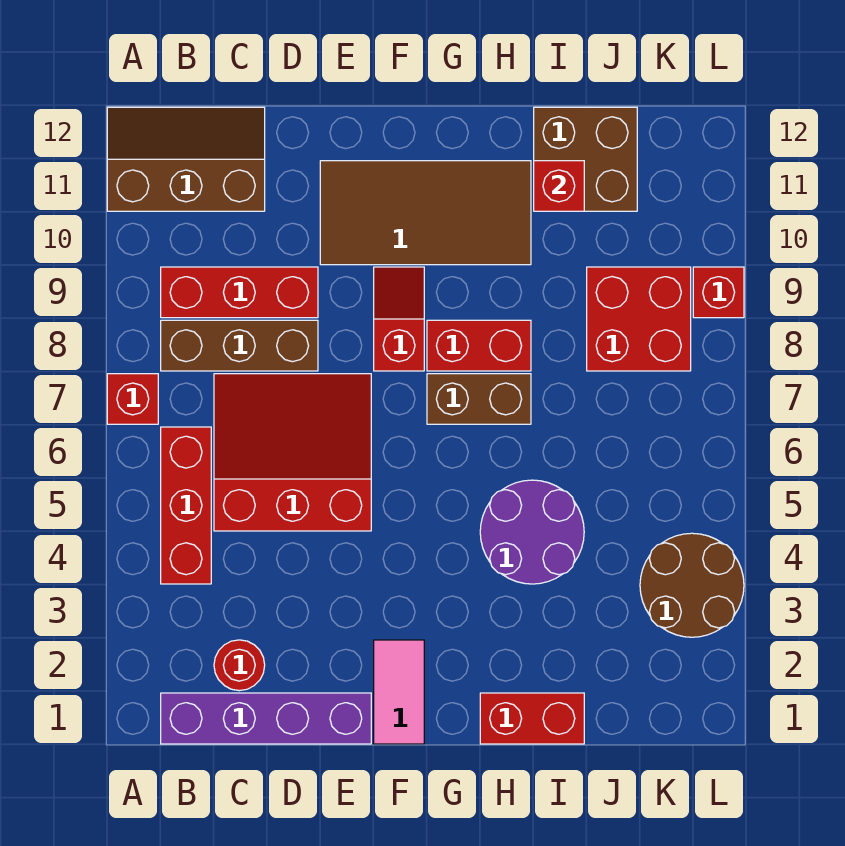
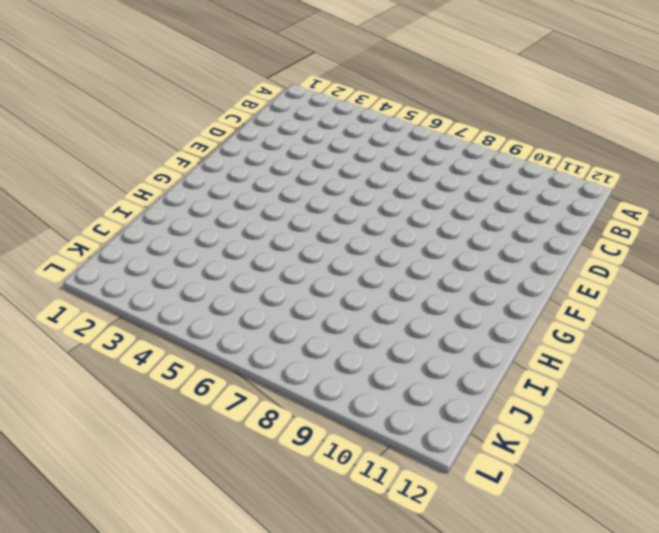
none -> red brick A7 level 1
none -> brown slope A11:C12 level 1 top 11
none -> purple brick B1:E1 level 1

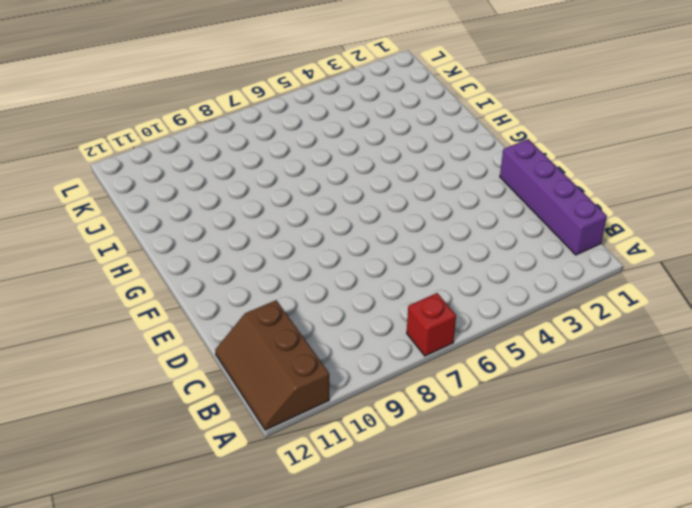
none -> red brick B4:B6 level 1
none -> brown brick B8:D8 level 1
none -> red brick B9:D9 level 1

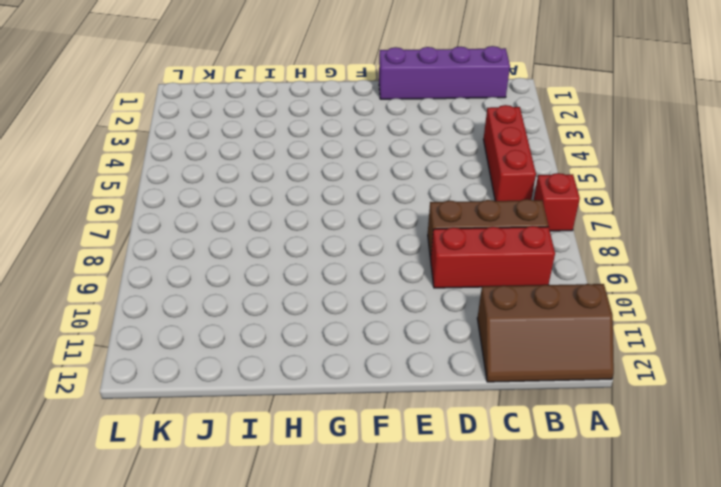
none -> red round brick C2 level 1
none -> red slope C5:E7 level 1 top 5
none -> brown tile E10:H11 level 1

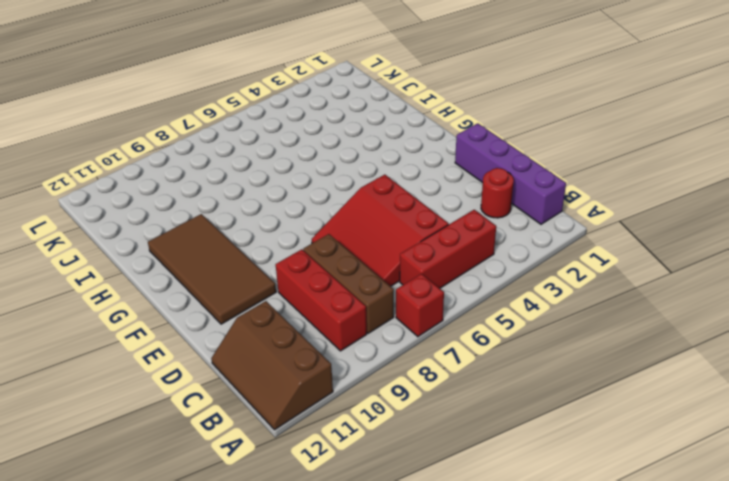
none -> pink tile F1:F2 level 1
none -> red slope F8:F9 level 1 top 8
none -> brown brick G7:H7 level 1

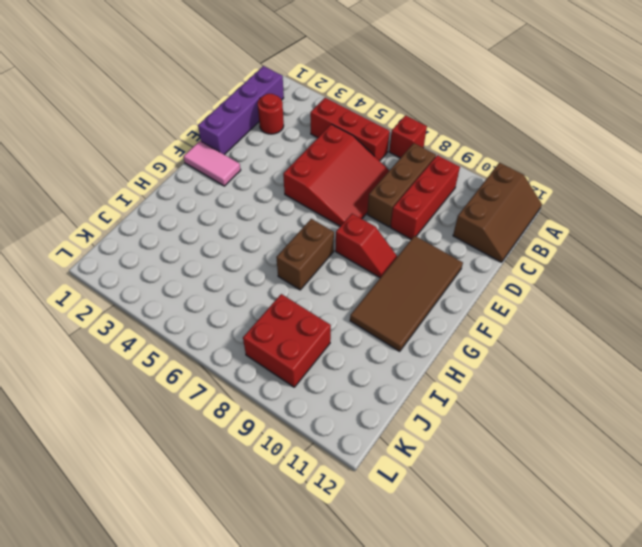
none -> red brick G8:H8 level 1
none -> red brick H1:I1 level 1
none -> purple round brick H4:I5 level 1

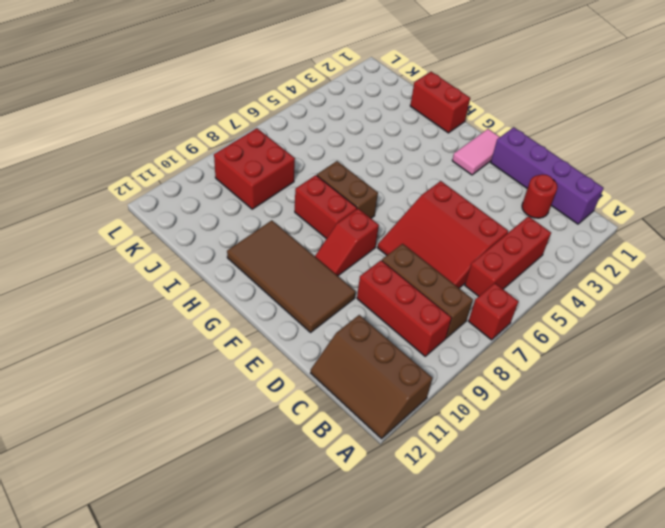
none -> purple round brick H4:I5 level 1
none -> brown brick I11:J12 level 1
none -> brown round brick K3:L4 level 1

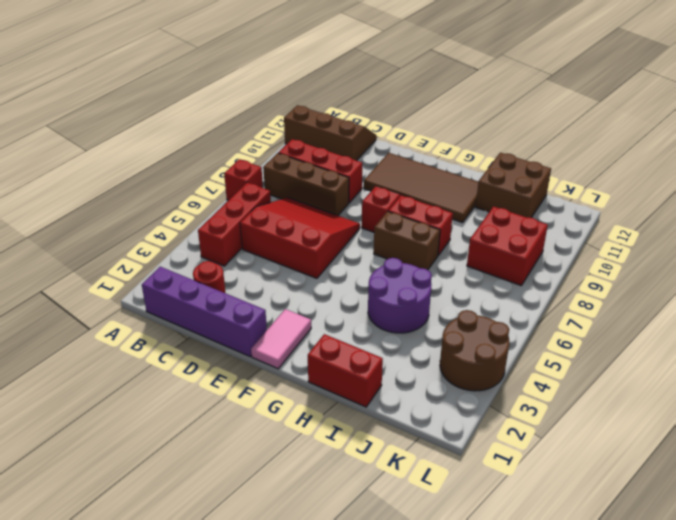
none -> red brick L9 level 1
none -> red brick I11 level 2

